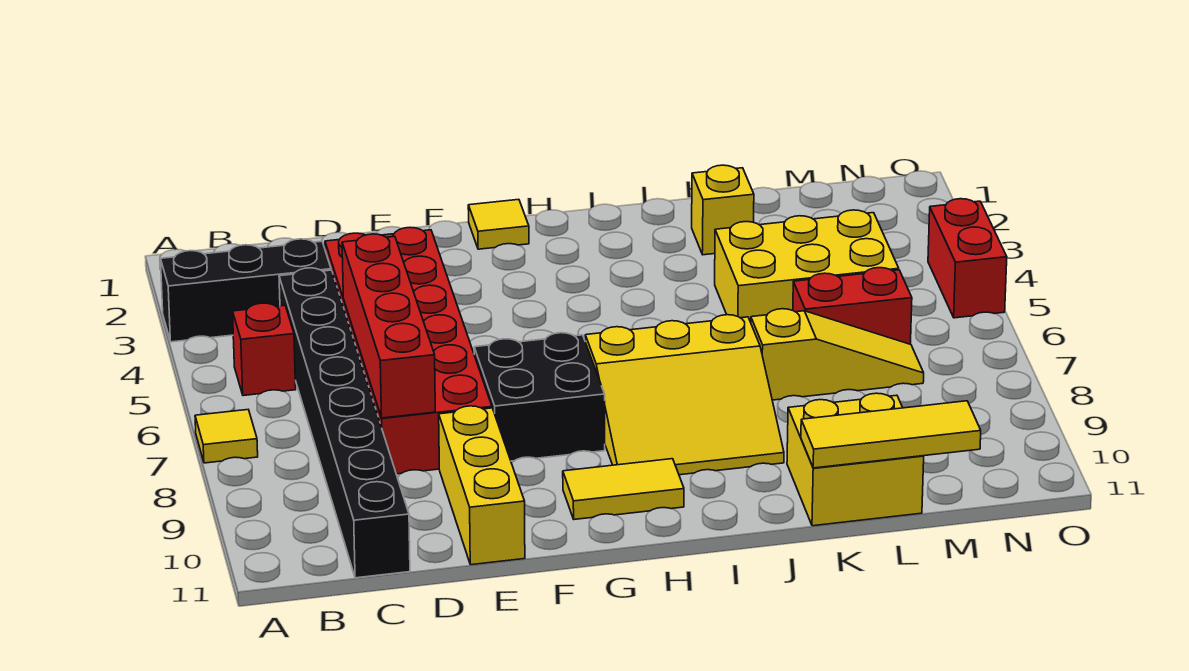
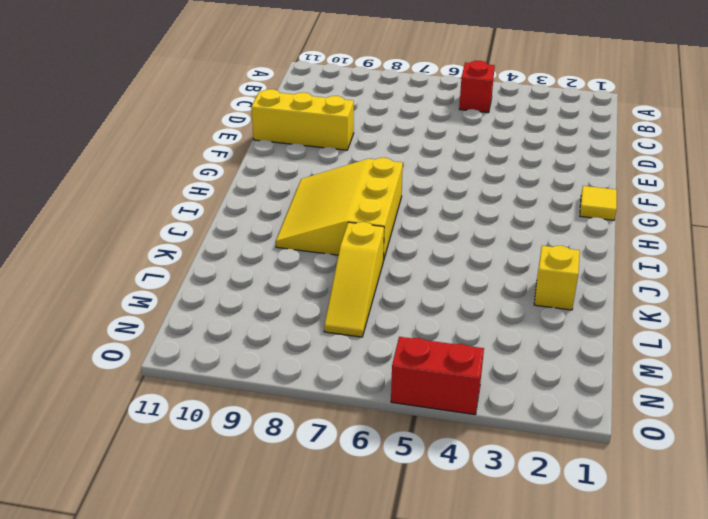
none -> black brick A3:C3 level 1
none -> yellow tile A7 level 1
none -> black brick C4:C11 level 1

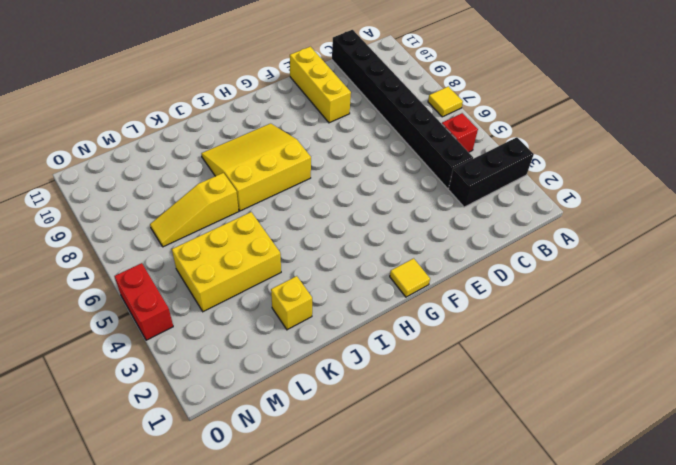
none -> red brick D3:E8 level 1
none -> black brick F7:G8 level 1
none -> yellow tile G10:H10 level 1

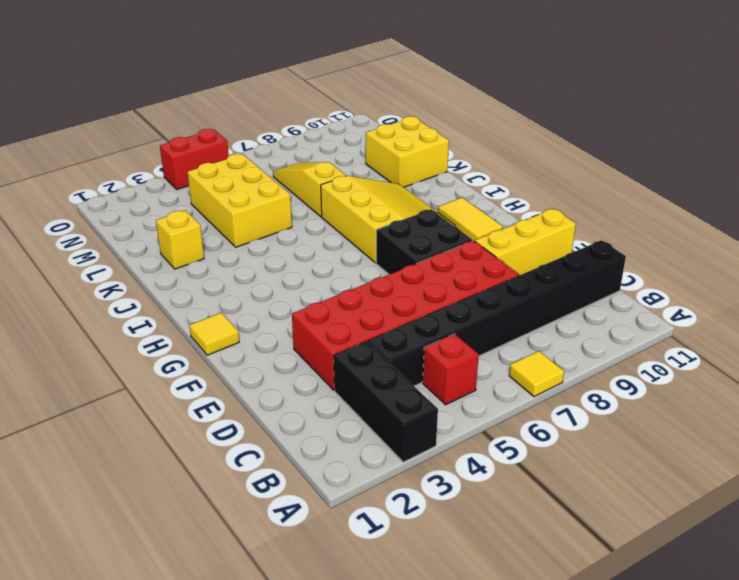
none -> red brick L6:M6 level 1
none -> red brick D5:D8 level 2
none -> yellow tile K11:M11 level 2

